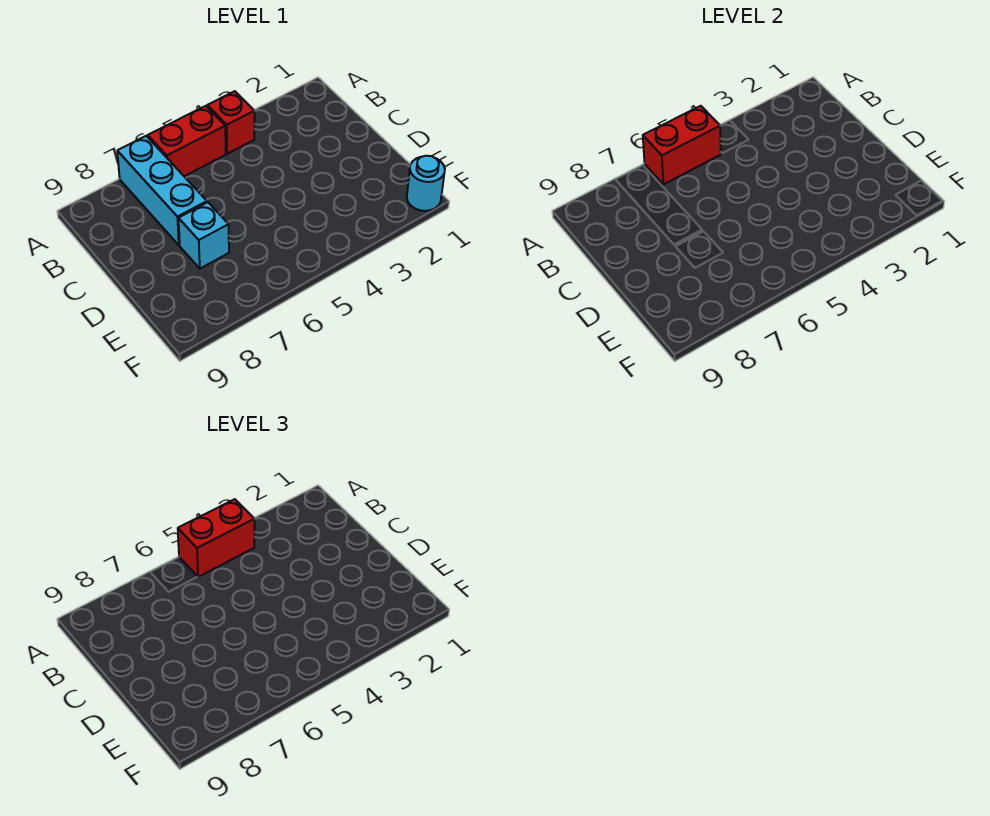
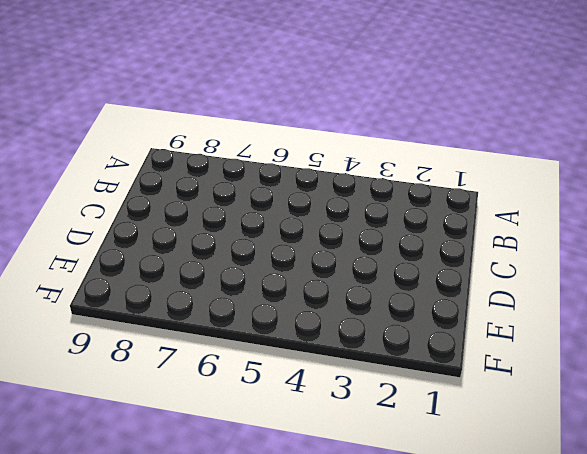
none -> red brick A4 level 1
none -> red brick A5:A6 level 1

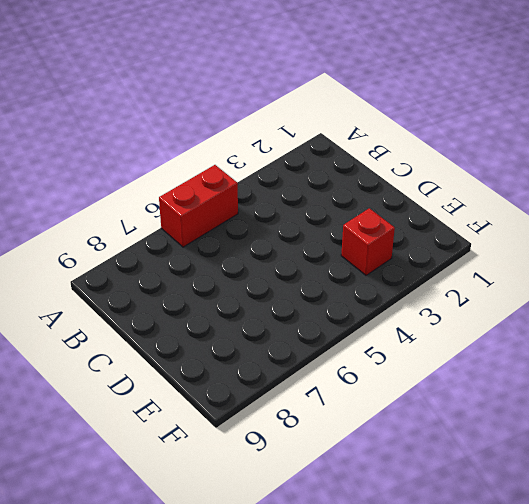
red brick E3 level 1 -> red brick A4 level 1
none -> cyan brick A7:C7 level 1
none -> cyan brick D7 level 1

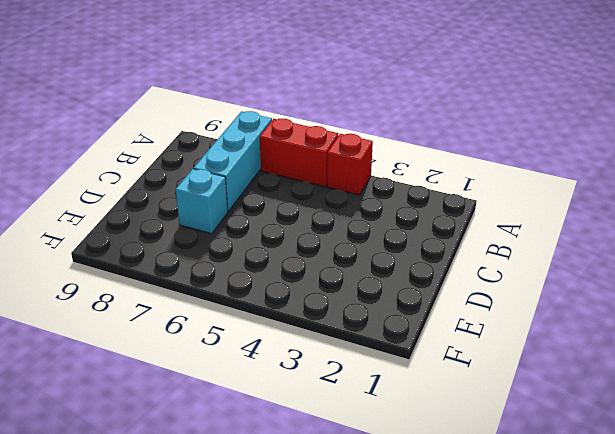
none -> cyan round brick F1 level 1
none -> red brick A5:A6 level 2

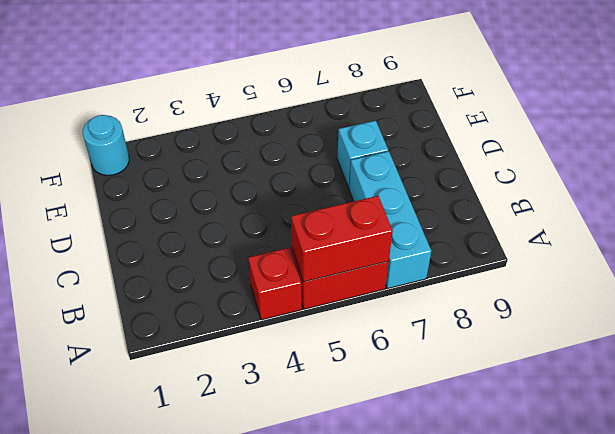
none -> red brick A4:A5 level 3

